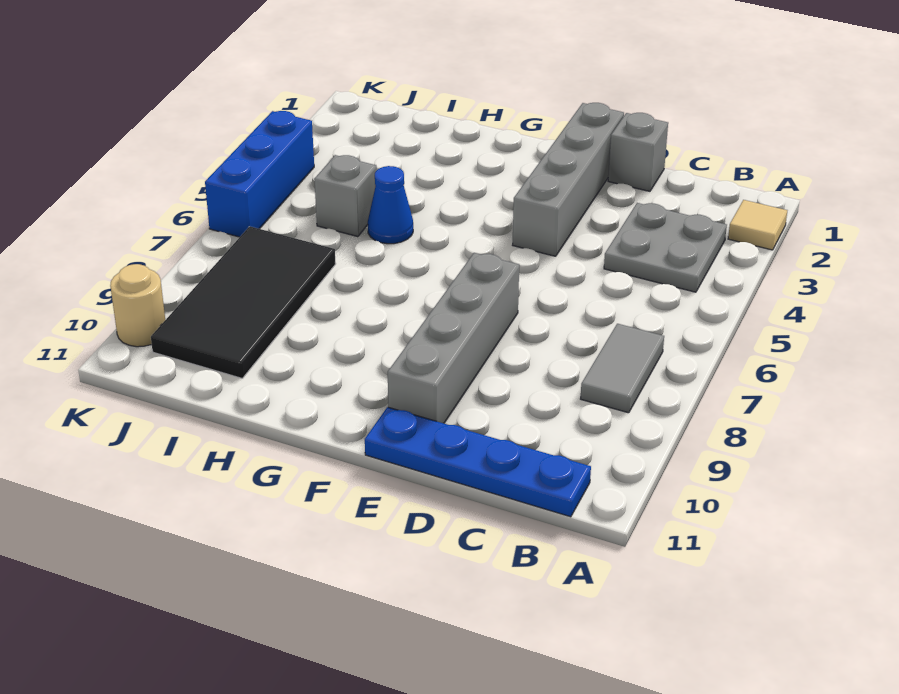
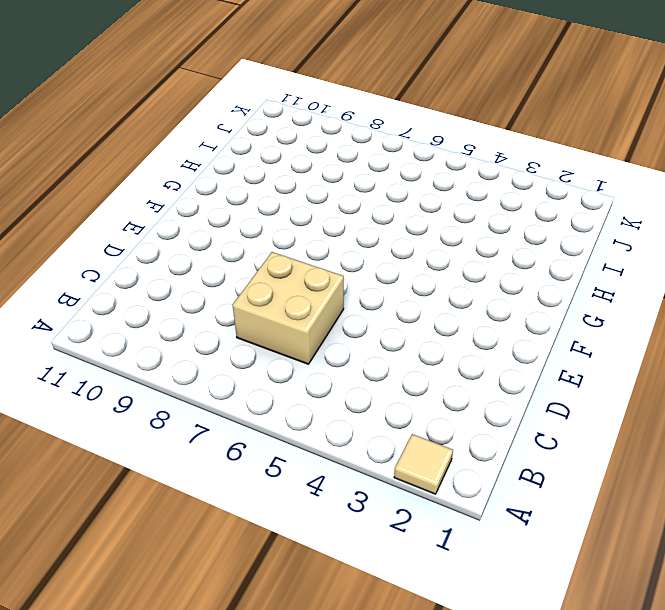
tan brick C6:D7 level 1 -> none
none -> grey plate B3:C4 level 1
none -> grey tile B7:B8 level 1
none -> blue plate B11:E11 level 1

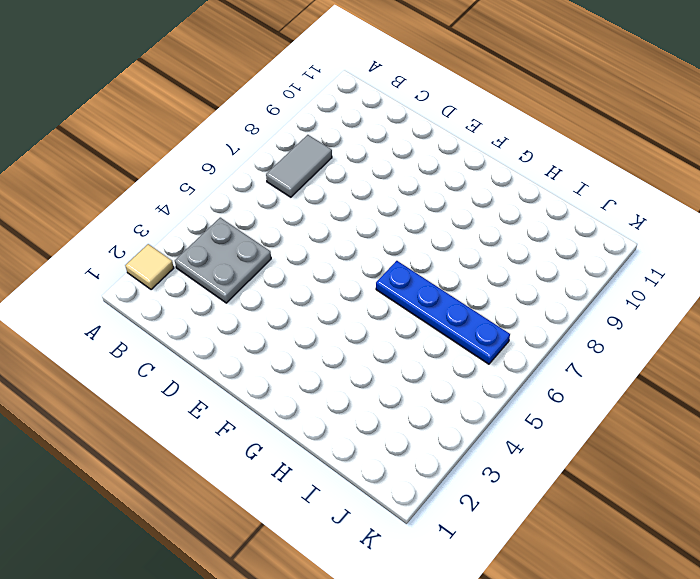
blue plate G6:J6 level 1 -> blue plate B11:E11 level 1
none -> grey brick D1 level 1
none -> grey brick E1:E4 level 1
none -> grey brick E7:E10 level 1

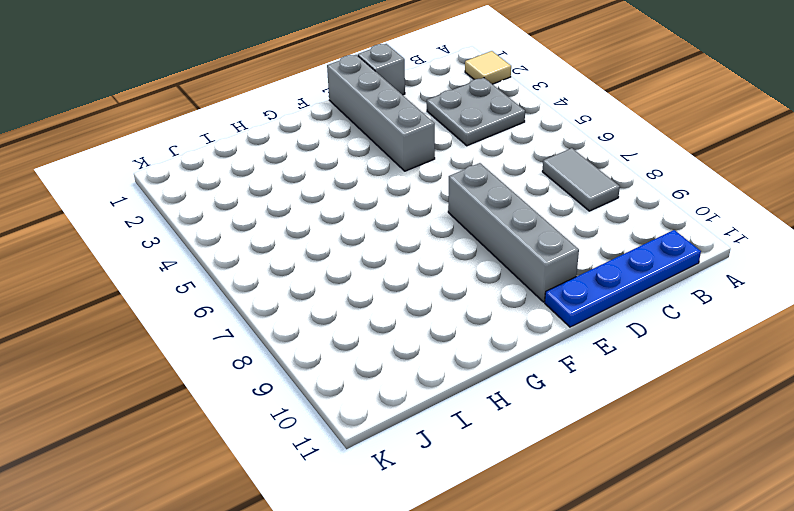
none -> blue cone H5 level 1
none -> grey brick I5 level 1
none -> black tile I7:J10 level 1

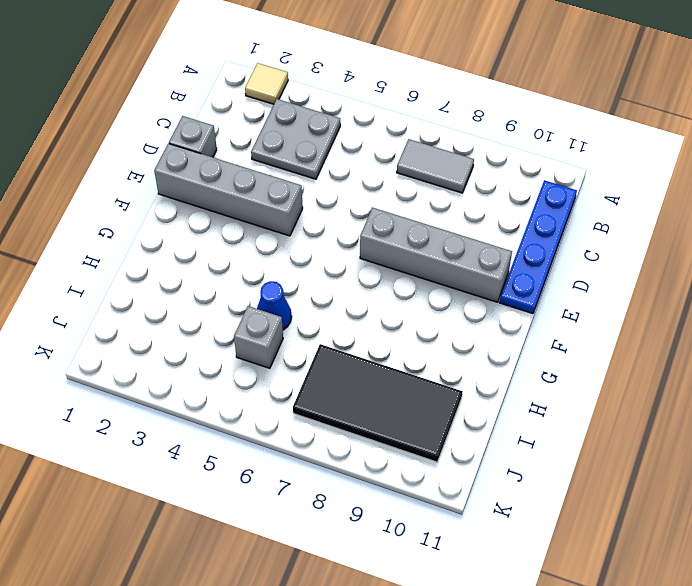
none -> blue brick K4:K6 level 1
none -> tan round brick K10 level 1

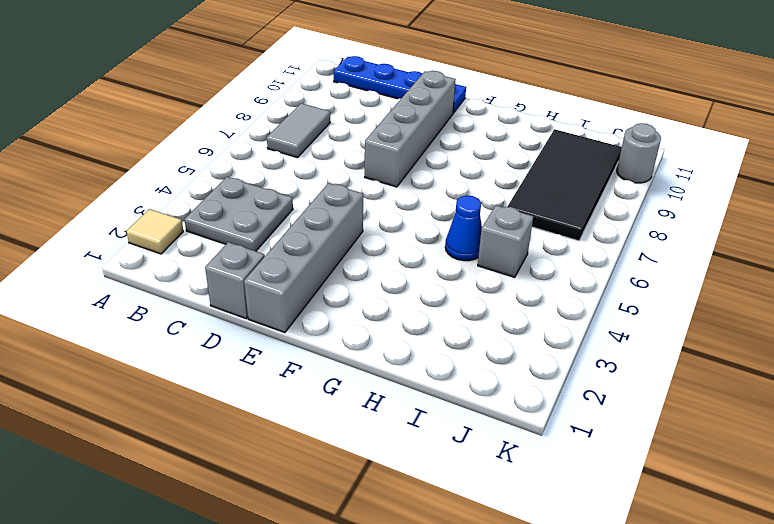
grey round brick K10 level 1 -> tan round brick K10 level 1
none -> blue brick K4:K6 level 1

